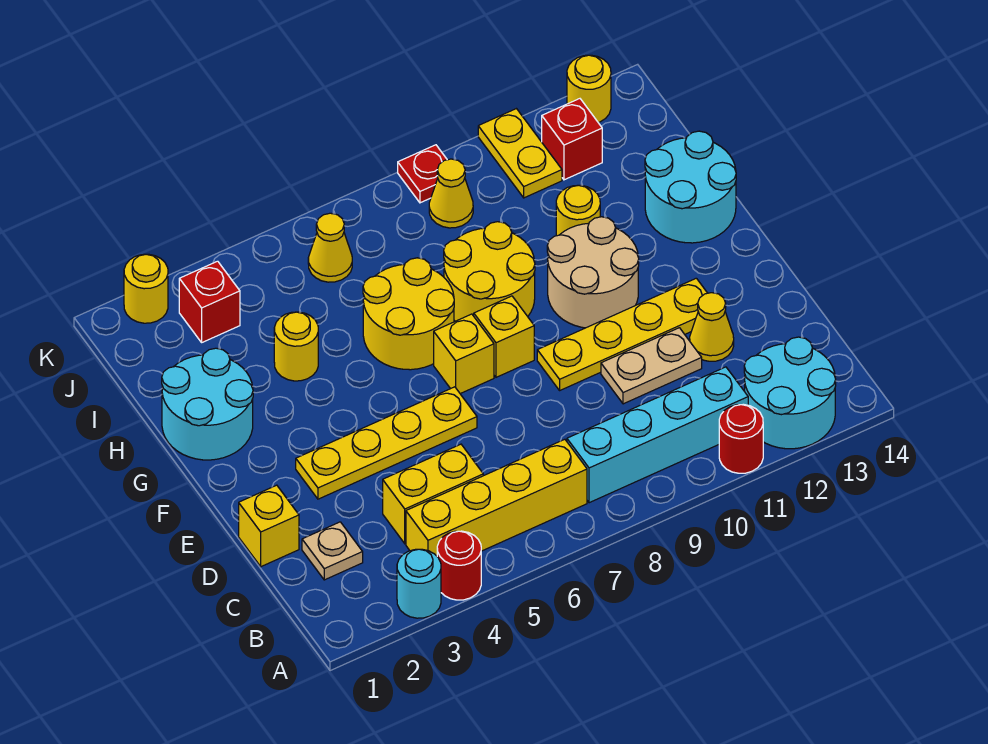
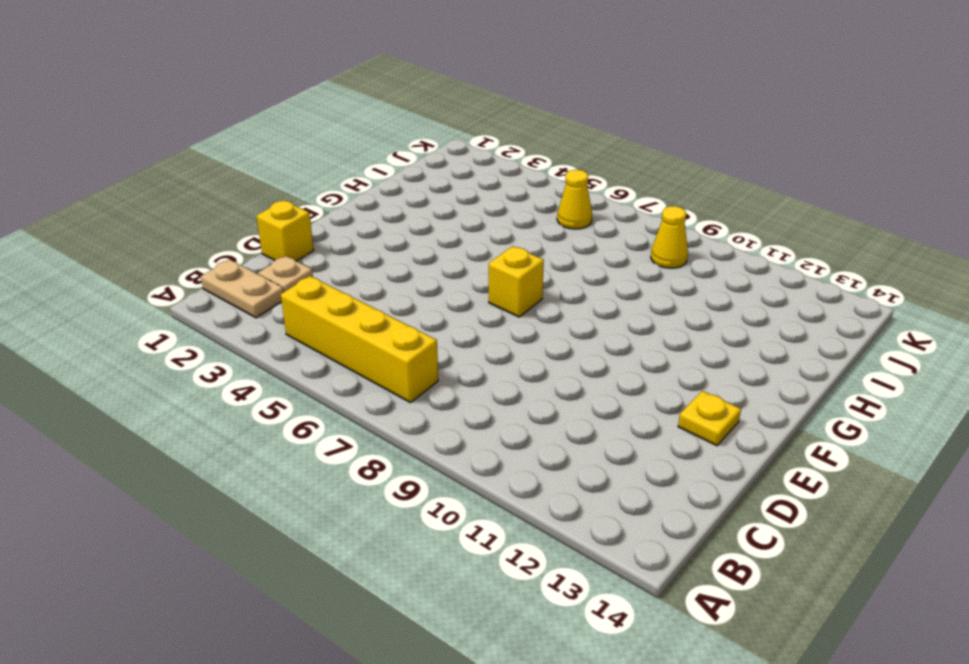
tan plate B1:B2 level 1 -> tan plate D10:D11 level 1
yellow plate E13 level 1 -> none
none -> cyan round brick A3 level 1
none -> red round brick A4 level 1
none -> red round brick A11 level 1
none -> cyan round brick A12:B13 level 1

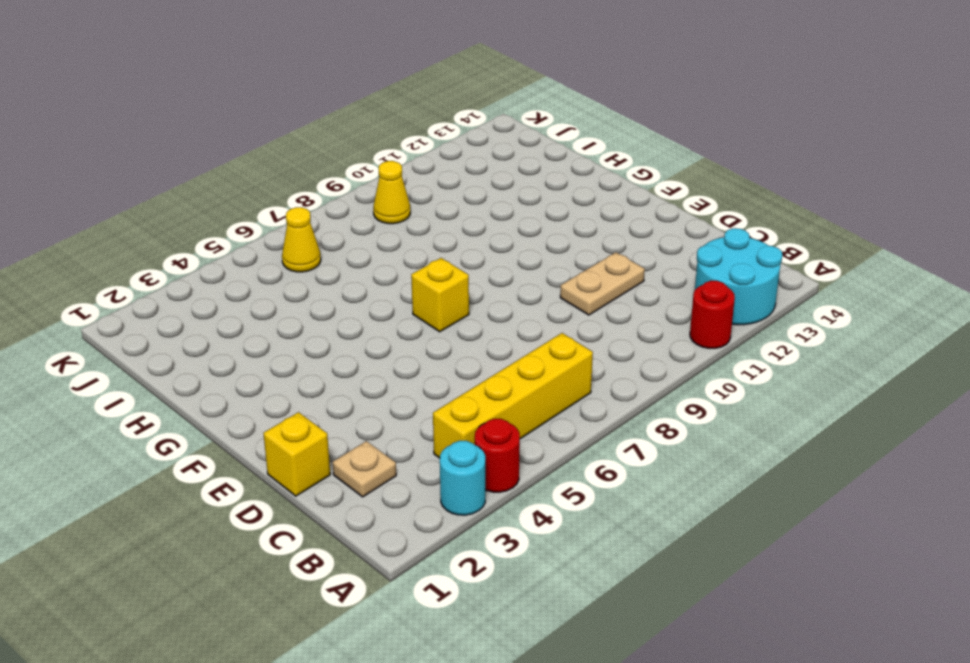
none -> cyan brick B8:B11 level 1
none -> yellow brick C4:C5 level 1
none -> yellow cone D12 level 1
none -> yellow plate E3:E6 level 1

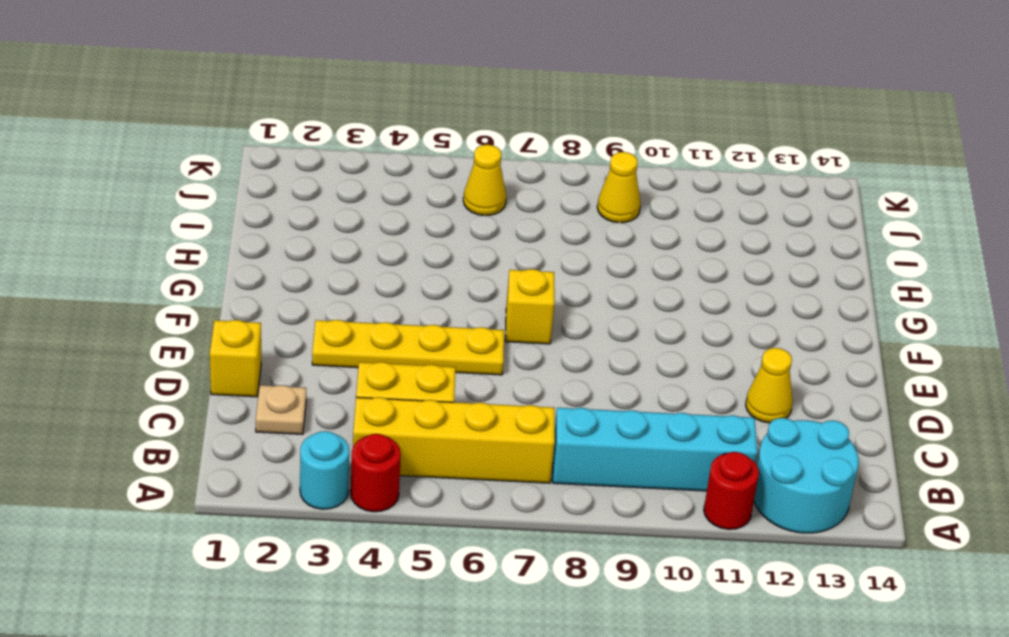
none -> tan plate D10:D11 level 1
none -> yellow plate E9:E12 level 1
none -> yellow brick F8 level 1
none -> tan round brick F10:G11 level 1

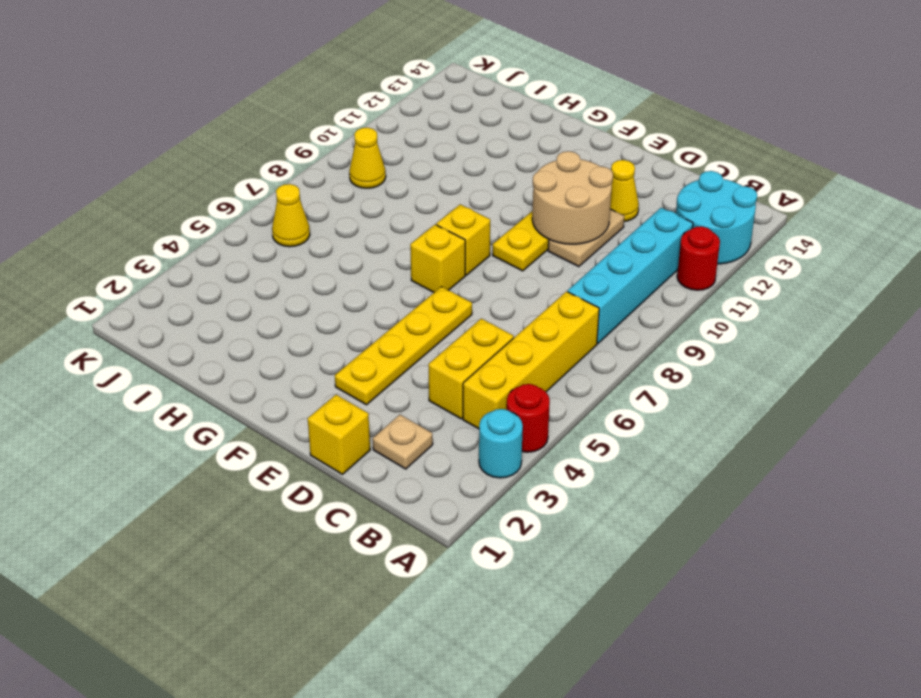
tan round brick D10:E11 level 2 -> tan round brick F10:G11 level 1
none -> cyan round brick G1:H2 level 1
none -> yellow round brick G6:H7 level 1
none -> yellow round brick G8:H9 level 1
none -> cyan round brick G13:H14 level 1

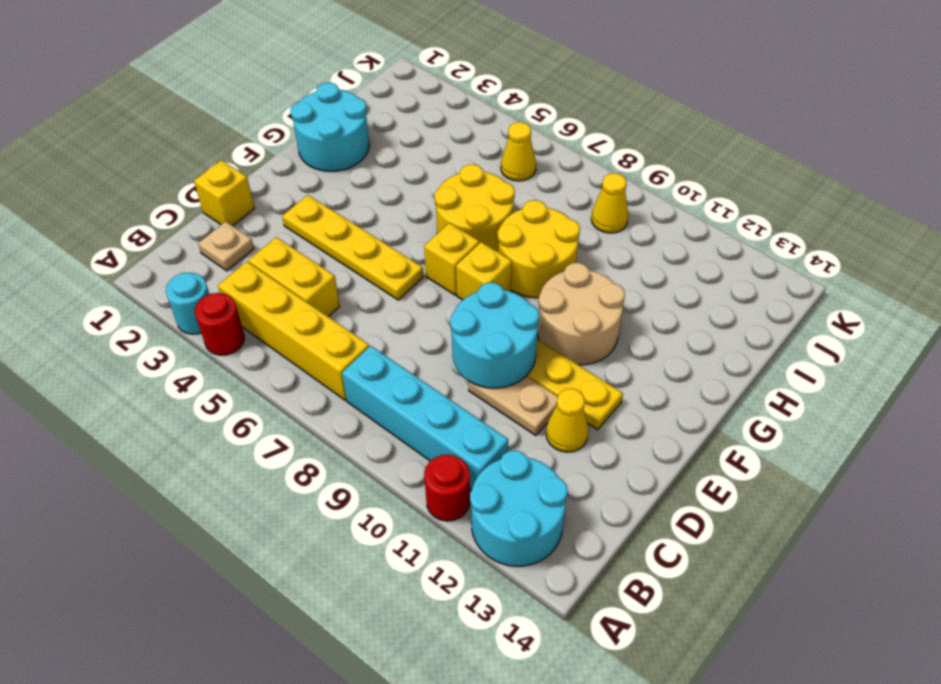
cyan round brick D9:E10 level 2 -> cyan round brick G13:H14 level 1
none -> yellow round brick H4 level 1
none -> yellow round brick H11 level 1
none -> red brick J3 level 1
none -> yellow plate J11:K11 level 1

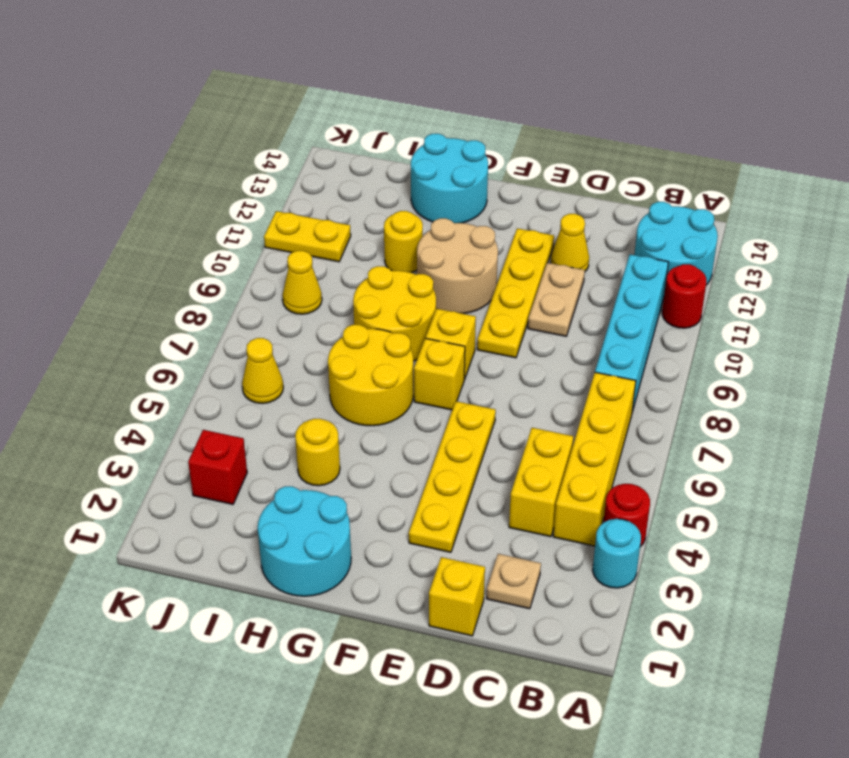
none -> red brick J12 level 1
none -> yellow round brick K2 level 1
none -> red plate K9 level 1
none -> yellow round brick K13 level 1

